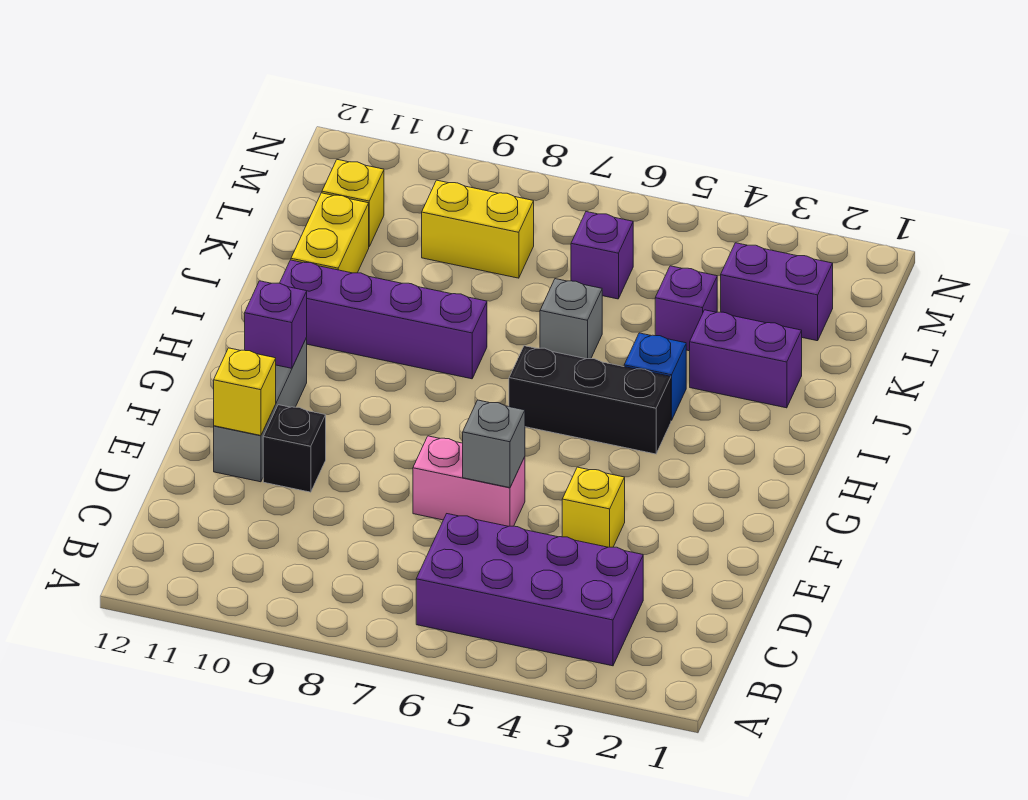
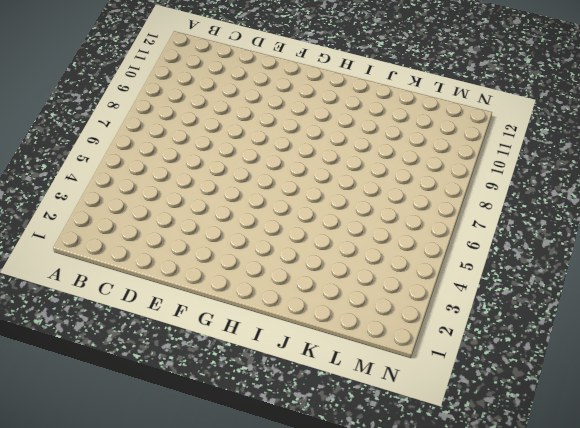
none -> purple brick B3:C6 level 1
none -> yellow brick E4 level 1
none -> pink brick E6:E7 level 1

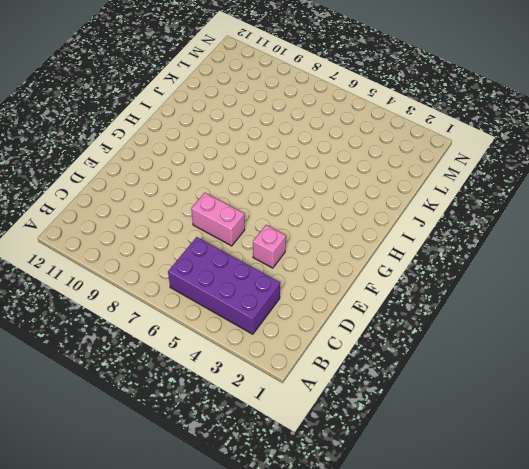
pink brick E4 level 1 -> yellow brick E4 level 1
none -> black brick E10 level 1
none -> grey brick E11:G11 level 1
none -> black brick H4:H6 level 1

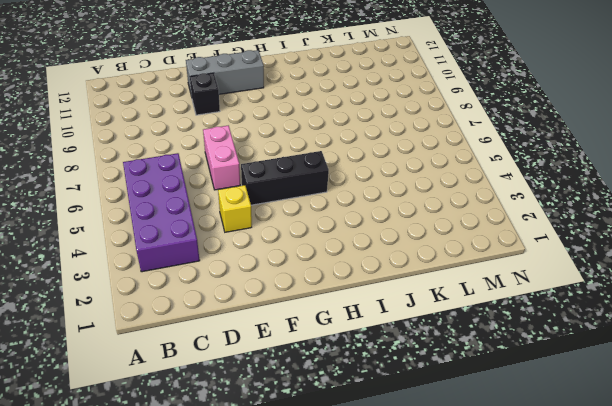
black brick F5:H5 level 1 -> black brick H4:H6 level 1
none -> blue brick I4 level 1
none -> purple brick I8:I11 level 1
none -> purple brick J2:J3 level 1

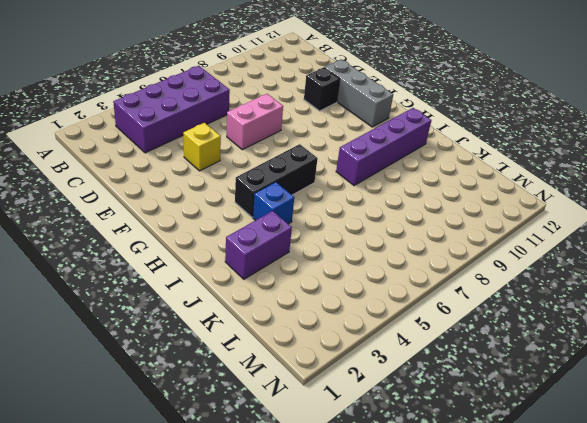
none -> grey brick J6 level 1
none -> yellow brick J11:K11 level 1
none -> purple brick K4 level 1

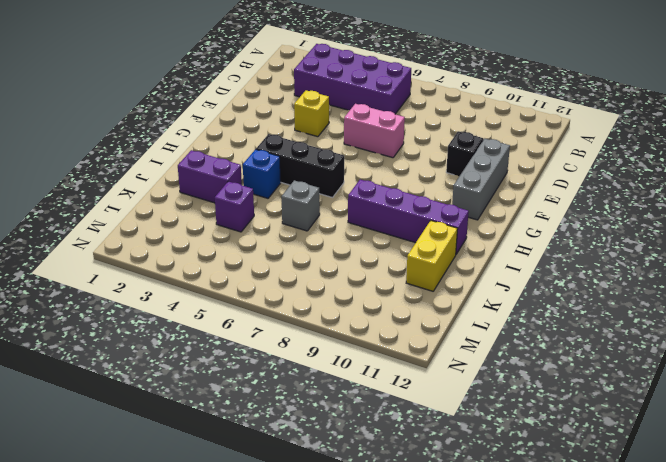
none -> purple brick L2:L3 level 1
none -> purple brick L6 level 1
none -> yellow brick L8:L9 level 1

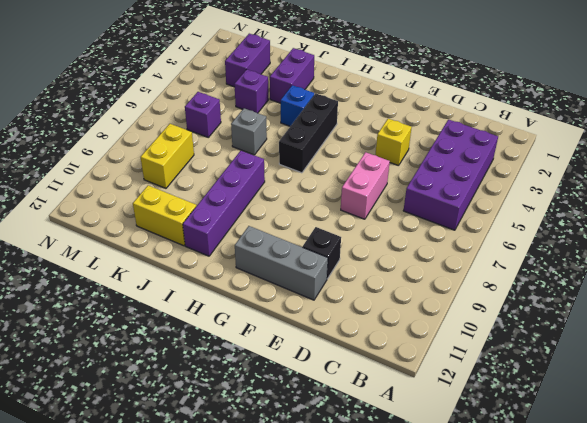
none -> yellow brick L11 level 1
none -> grey brick E6 level 2
none -> yellow brick E11 level 2

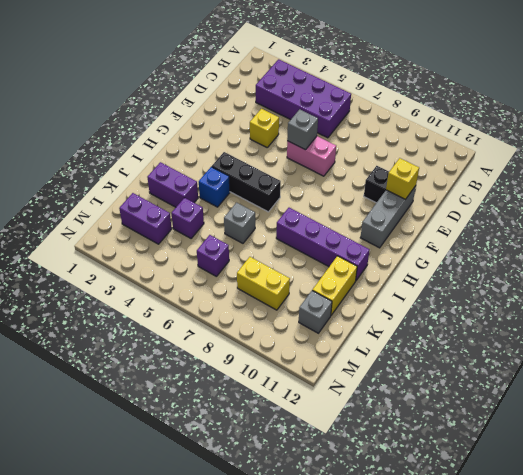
grey brick L11 level 1 -> yellow brick L11 level 1
none -> purple brick G11 level 2

